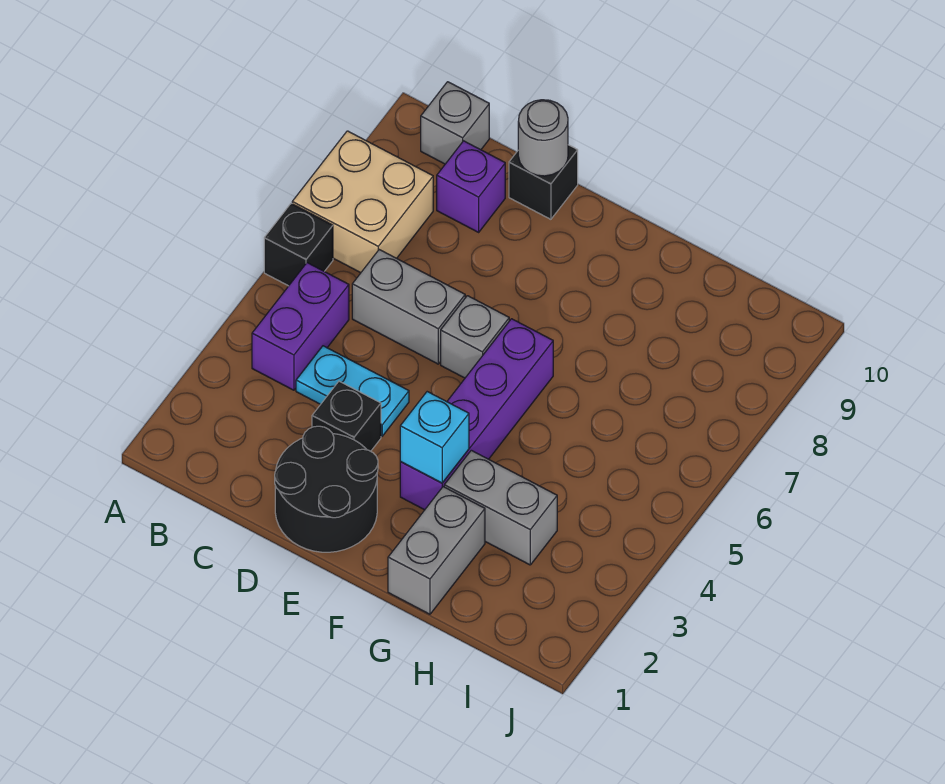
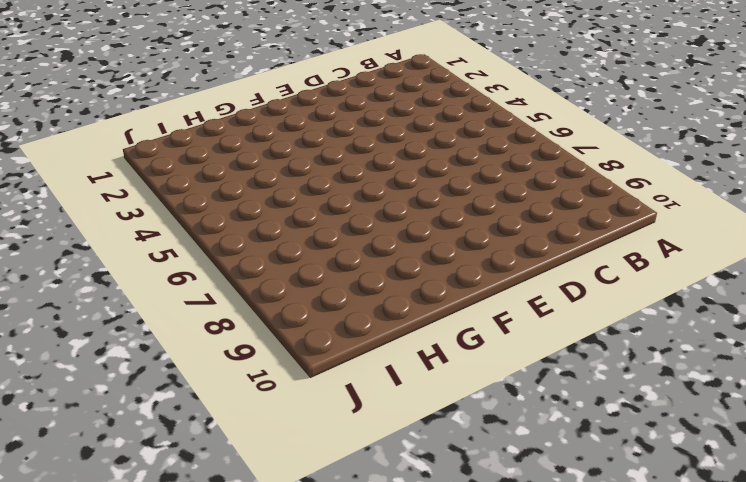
none -> black brick A6 level 1
none -> tan brick A7:B8 level 1
none -> purple brick B4:B5 level 1

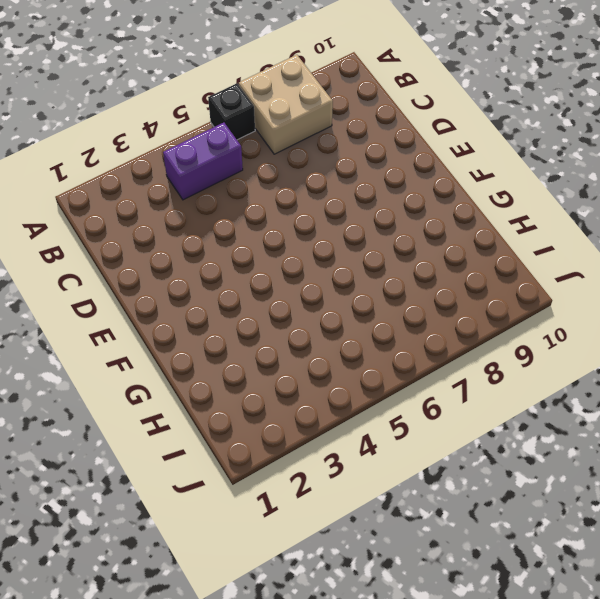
none -> grey brick B10 level 1
none -> cyan plate C4:D4 level 1
none -> grey brick C6:D6 level 1

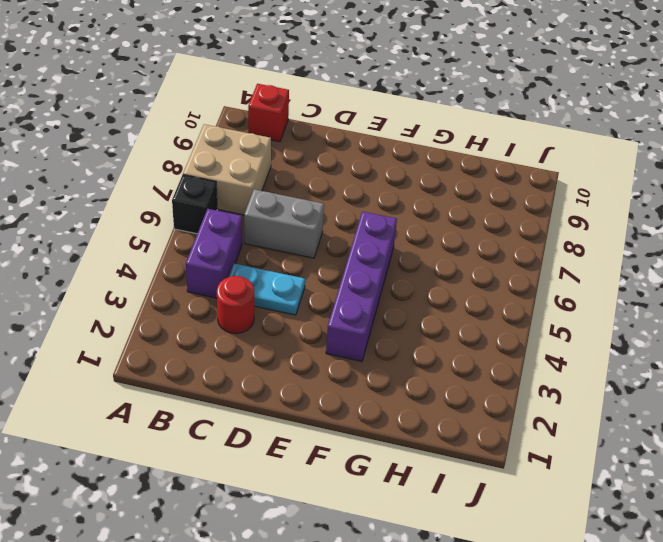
red brick B10 level 1 -> grey brick B10 level 1
red round brick C3 level 1 -> none
none -> purple brick C9 level 1
none -> black round brick D1:E2 level 1
none -> black brick D3 level 1

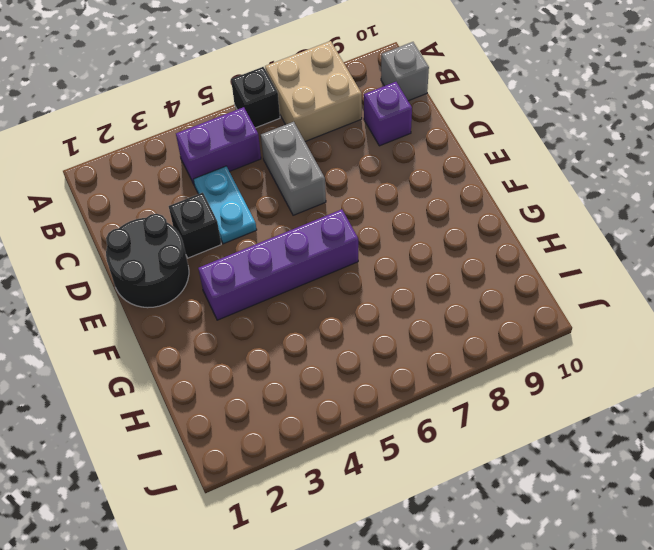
none -> black brick D10 level 1
none -> grey brick E6 level 1
none -> grey brick G1:G2 level 1

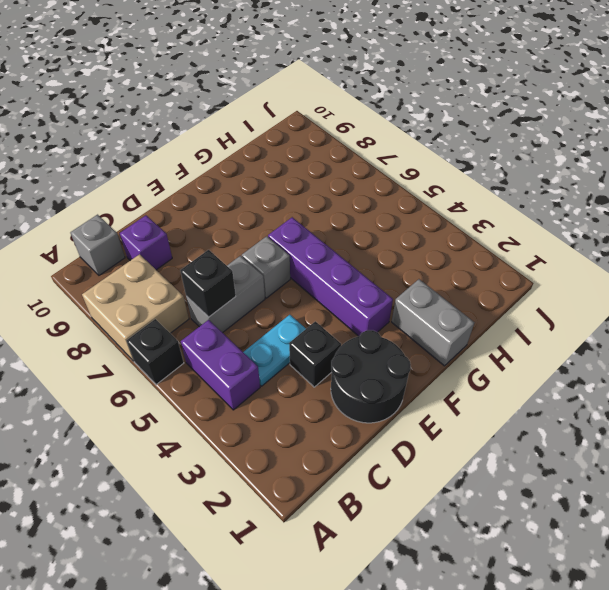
black brick C6 level 2 -> black brick D10 level 1
none -> grey brick G3:H3 level 1
none -> grey round brick D10 level 2
none -> cyan brick F3 level 2

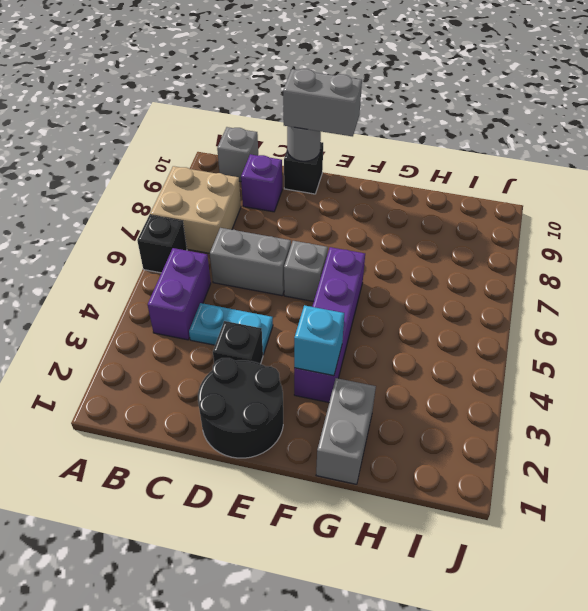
grey brick D10:E10 level 3 -> grey brick G3:H3 level 1

